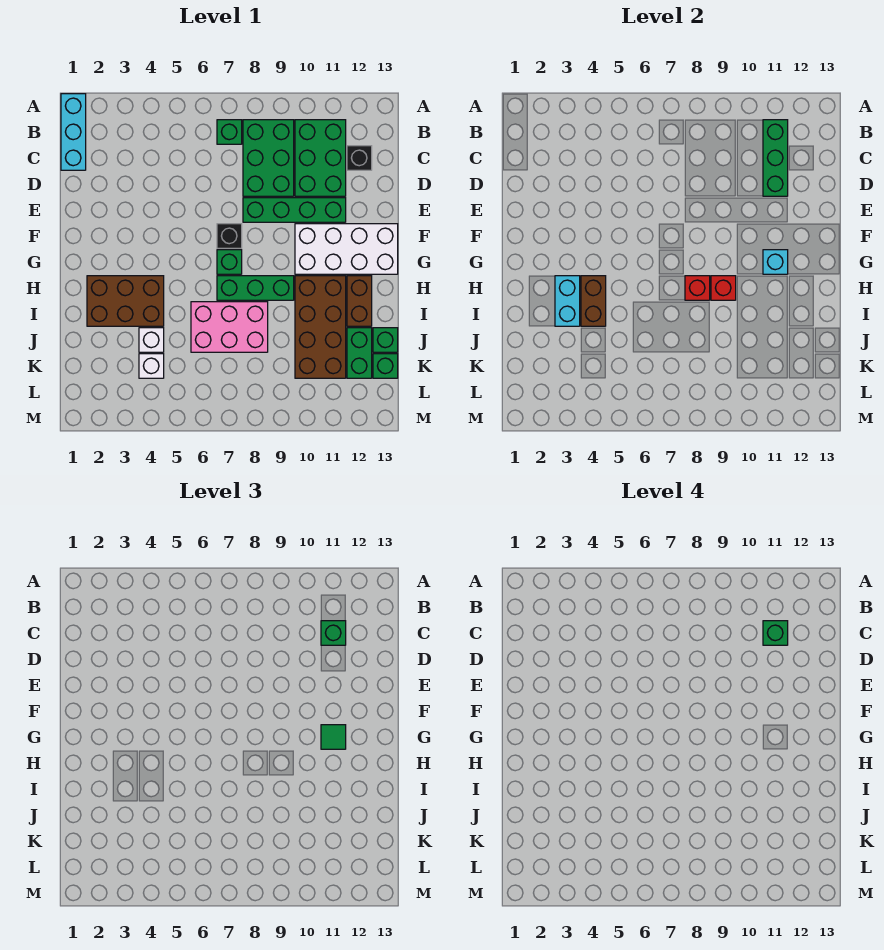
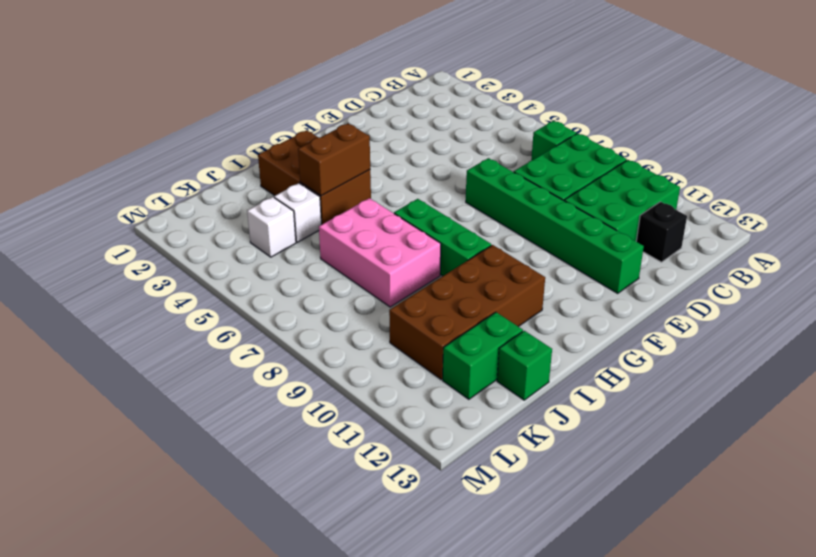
green brick E7:E12 level 1 -> green brick E8:E11 level 1
none -> cyan brick A1:C1 level 1
none -> black brick F7 level 1
none -> white brick F10:G13 level 1

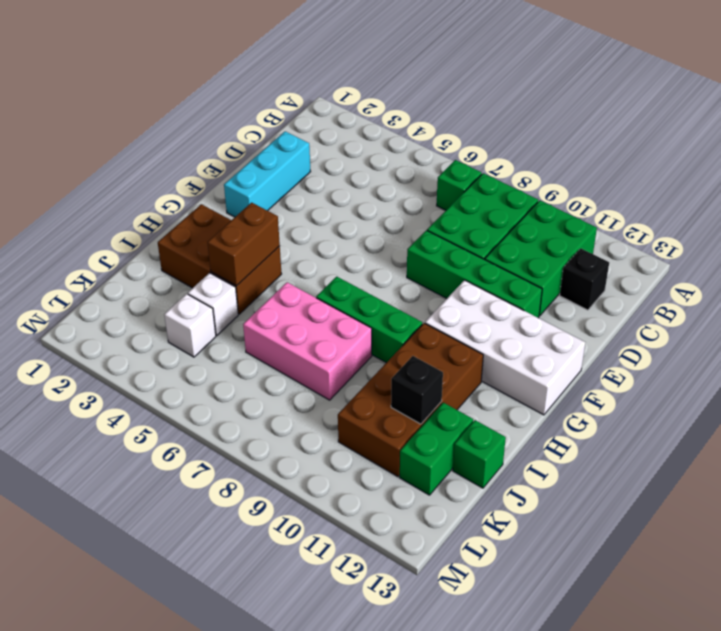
cyan brick D2:F2 level 1 -> cyan brick A1:C1 level 1
black brick J11 level 2 -> black brick F7 level 1
none -> green brick G7 level 1
none -> brown brick H12:I12 level 1
none -> green brick K13 level 1

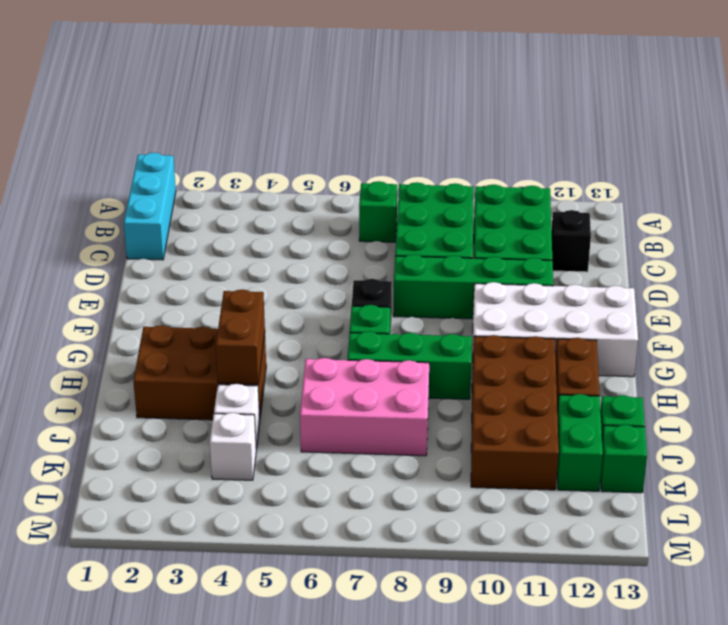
none -> green brick B11:D11 level 2
none -> cyan brick G11 level 2
none -> cyan brick H3:I3 level 2

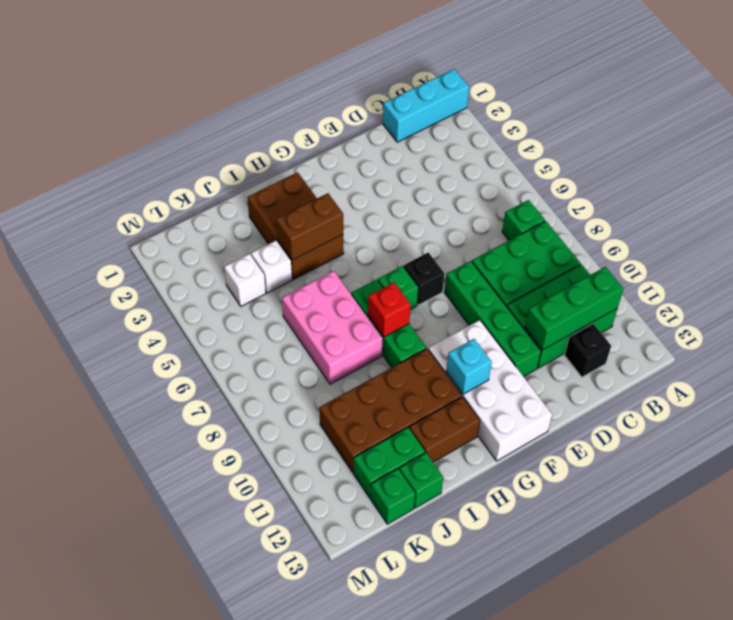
none -> cyan brick H3:I3 level 2
none -> red brick H9 level 2
none -> green brick C11 level 3

